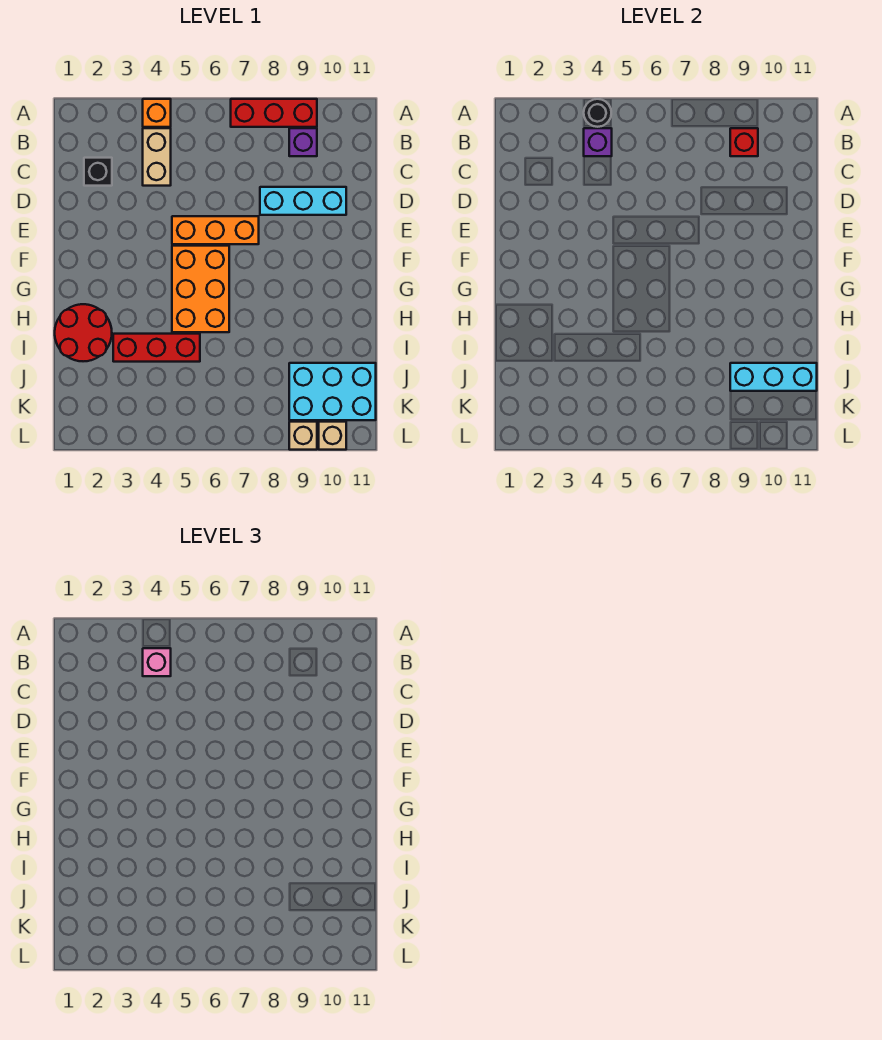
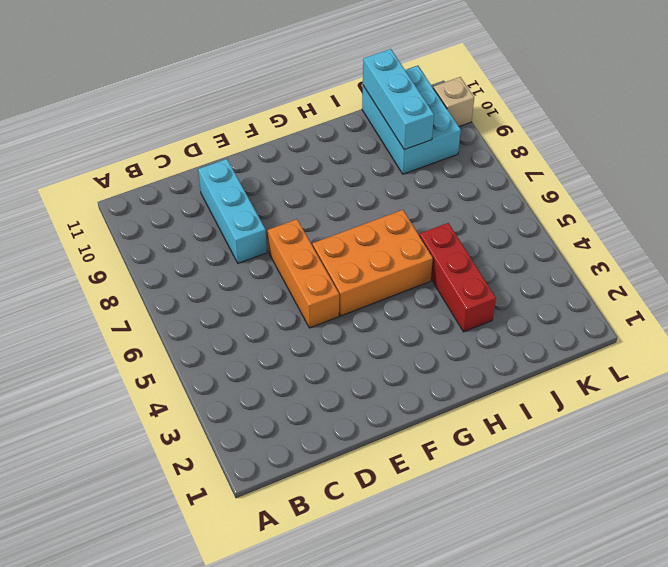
none -> orange brick A4 level 1
none -> red brick A7:A9 level 1
none -> tan brick B4:C4 level 1

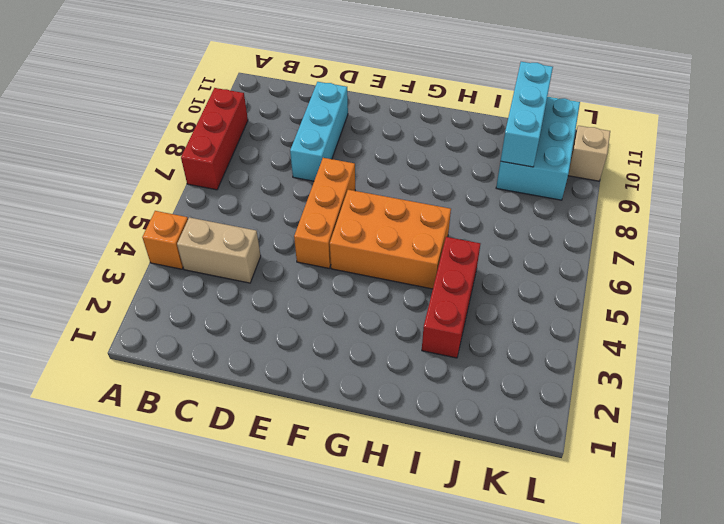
none -> purple brick B9 level 1
none -> black brick C2 level 1
none -> red round brick H1:I2 level 1

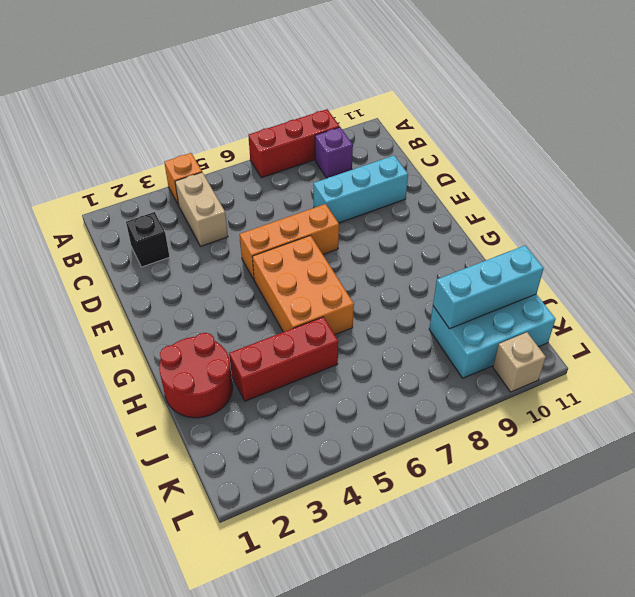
none -> tan brick L9 level 1
none -> black round brick A4 level 2
none -> purple brick B4 level 2

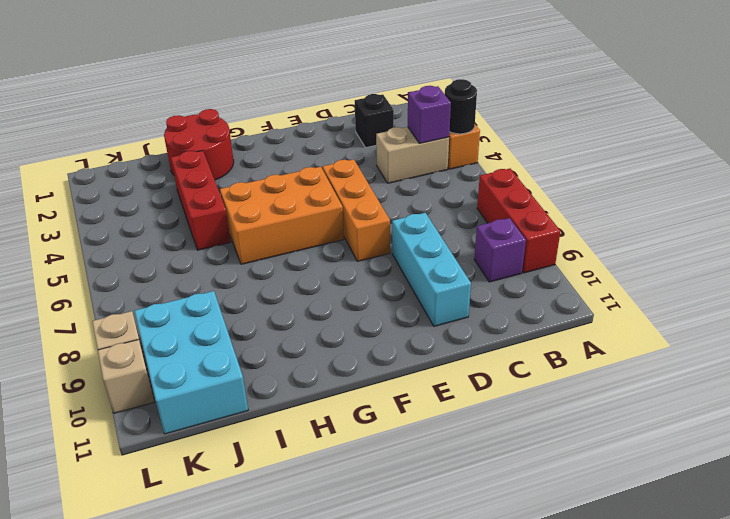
none -> red brick B9 level 2
none -> cyan brick J9:J11 level 2
none -> pink brick B4 level 3

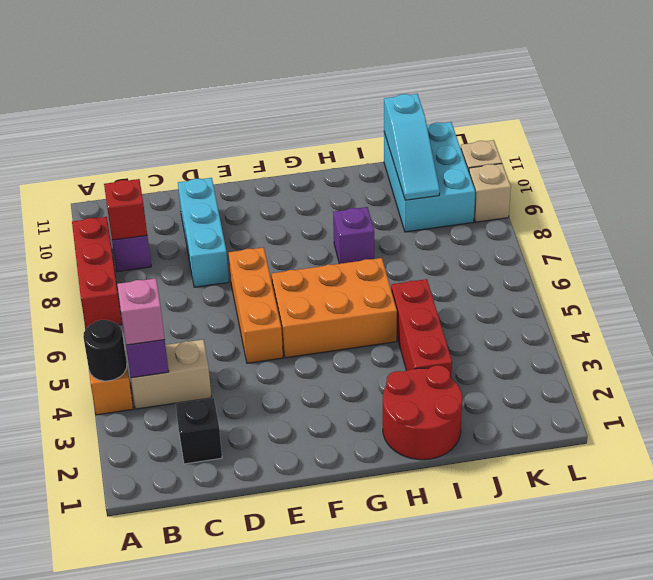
purple brick H8 level 1 -> none
cyan slope J9:J11 level 2 top 11 -> cyan brick J9:J11 level 2

